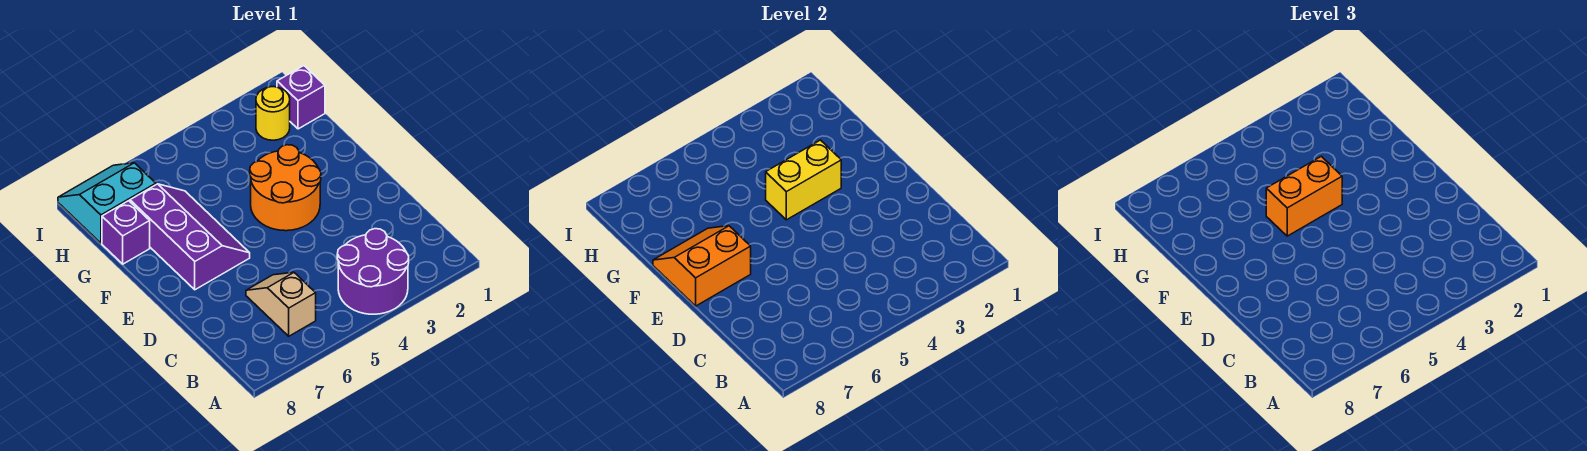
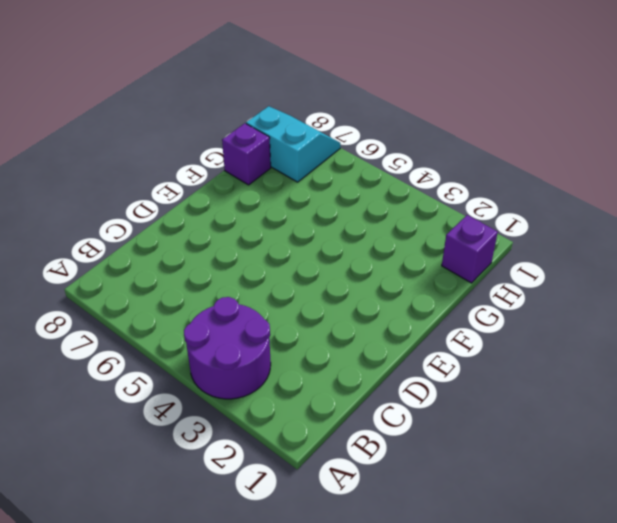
none -> tan slope B6:C6 level 1 top B
none -> orange round brick E3:F4 level 1

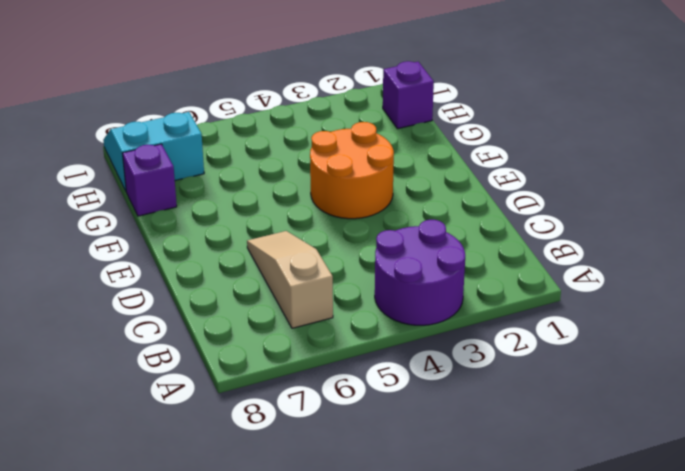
tan slope B6:D6 level 1 top B -> tan slope B6:C6 level 1 top B
none -> purple slope E6:G7 level 1 top 7
none -> yellow round brick H2 level 1

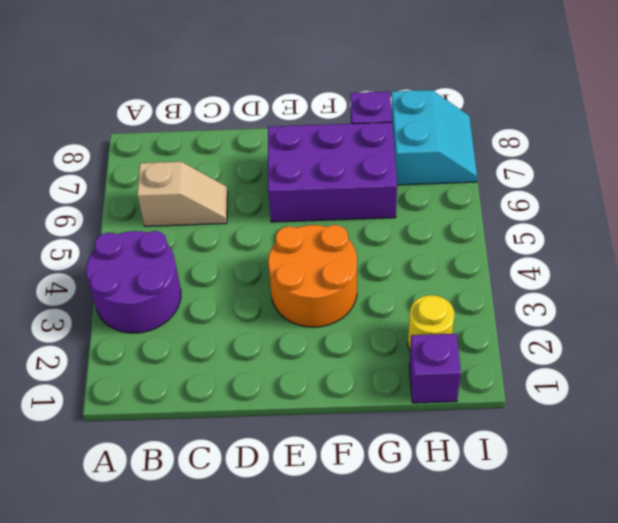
purple brick E6:G7 level 1 -> purple slope E6:G7 level 1 top 7
none -> orange slope E7:F8 level 2 top E
none -> yellow brick F3:F4 level 2

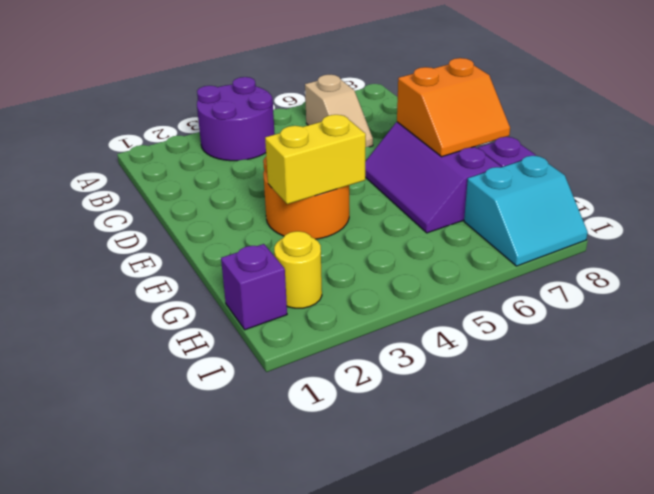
none -> orange brick F4:F5 level 3

